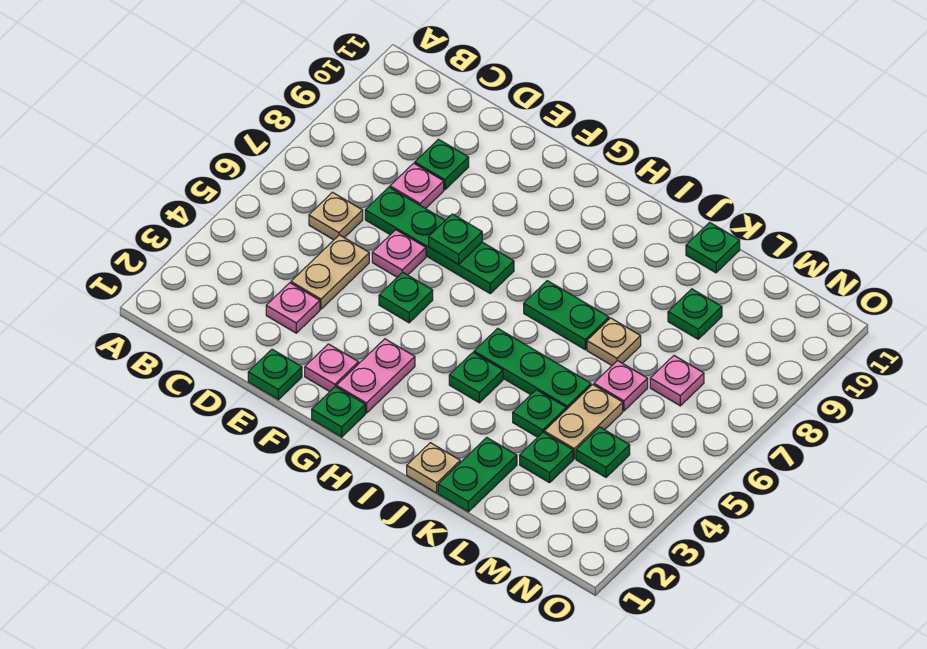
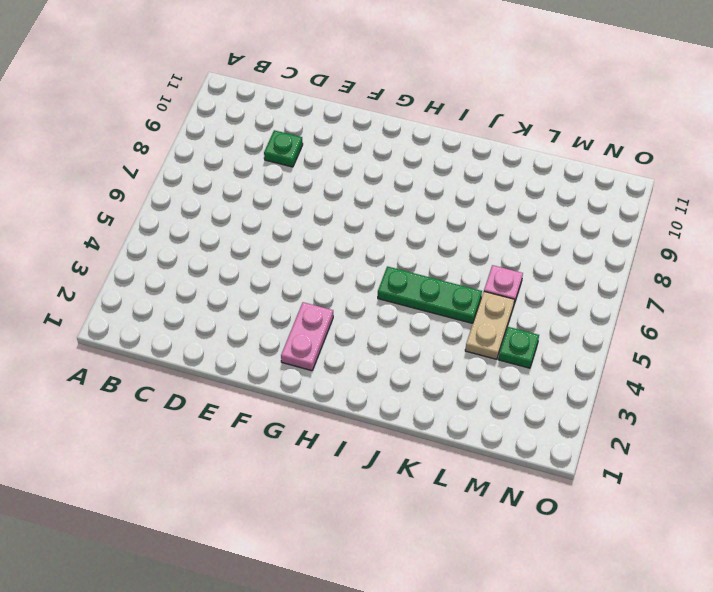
none -> tan plate C6 level 1
none -> pink plate D3 level 1
none -> tan plate D4:D5 level 1

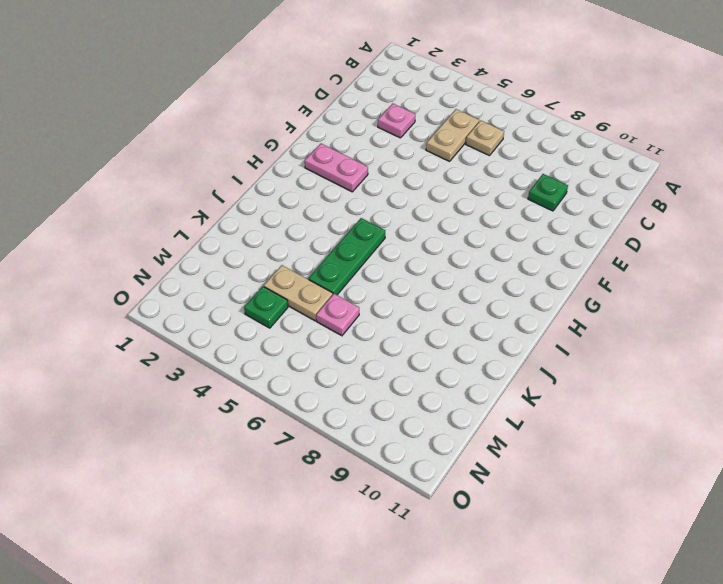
tan plate C5:D5 level 1 -> tan plate D4:D5 level 1
none -> green plate D7:G7 level 1
none -> pink plate D8 level 1
none -> green plate E1 level 1

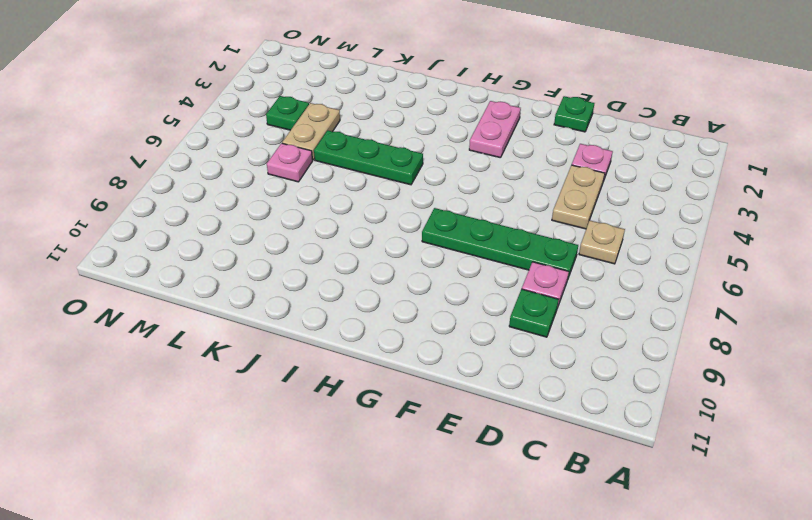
none -> pink plate E6 level 1
none -> pink plate F2 level 1
none -> green plate F5 level 1

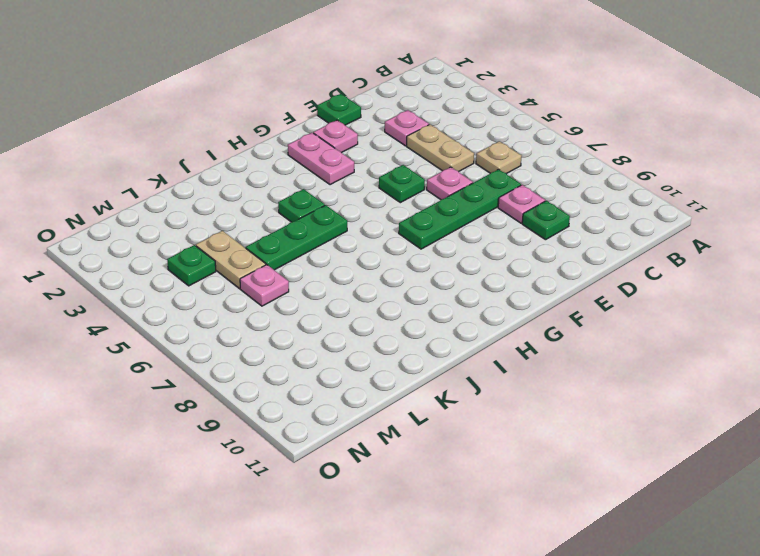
none -> green plate G1 level 1
none -> green plate I7:J7 level 1
none -> tan plate J1 level 1

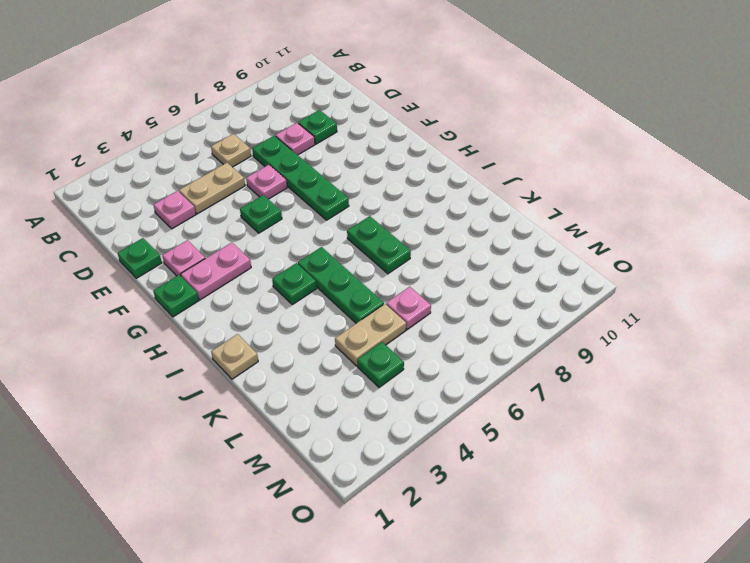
none -> green plate K1:K2 level 1
none -> green plate K4 level 1
none -> tan plate K7 level 1

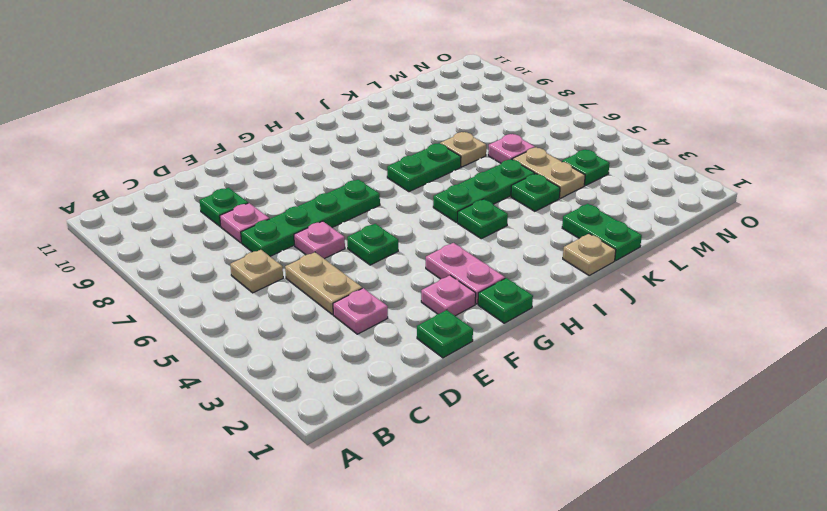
none -> green plate K11 level 1
none -> green plate L3 level 1
none -> green plate L9 level 1

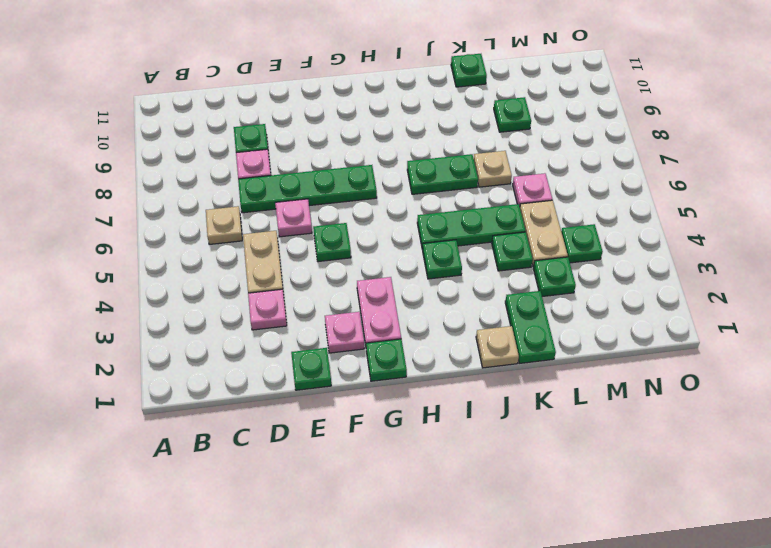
none -> pink plate M7 level 1
none -> green plate F7 level 2

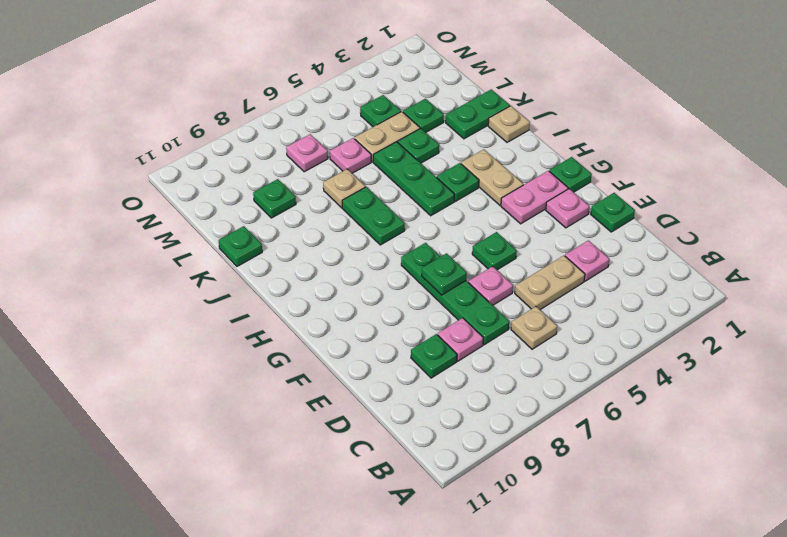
tan plate H3:I3 level 1 -> none

